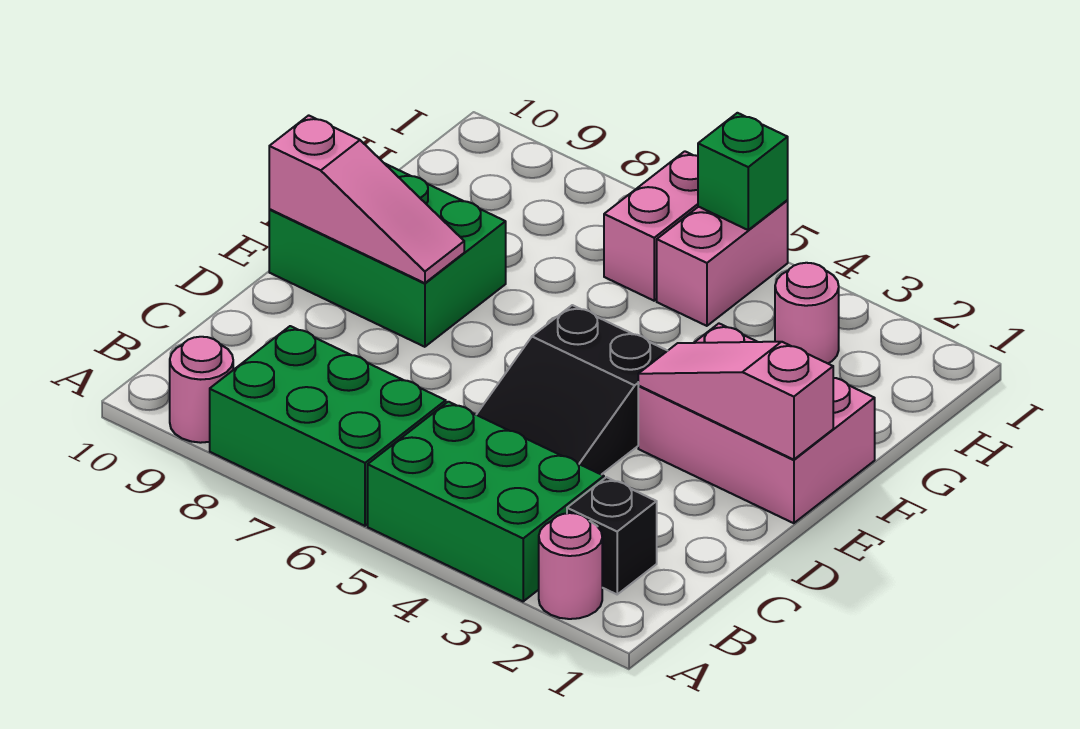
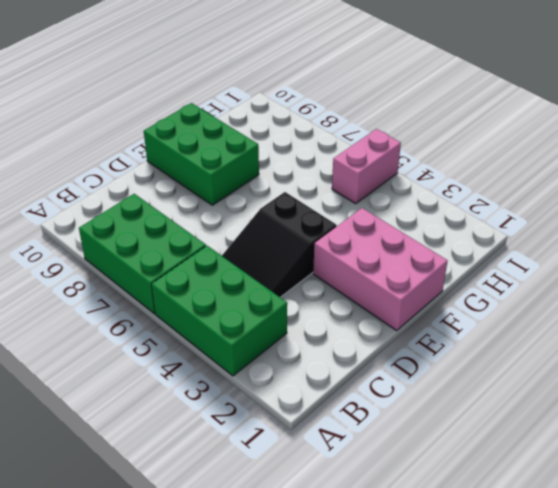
none -> pink round brick A2 level 1
none -> pink round brick A9 level 1
none -> black brick B2 level 1

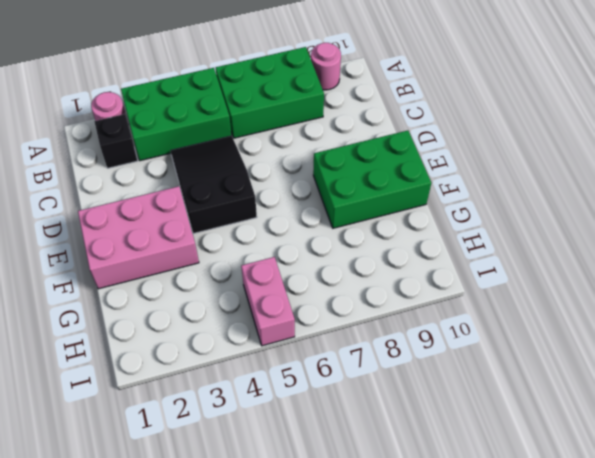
none -> pink round brick H3 level 1
none -> pink brick H6:I6 level 1
none -> pink slope E1:E3 level 2 top 1

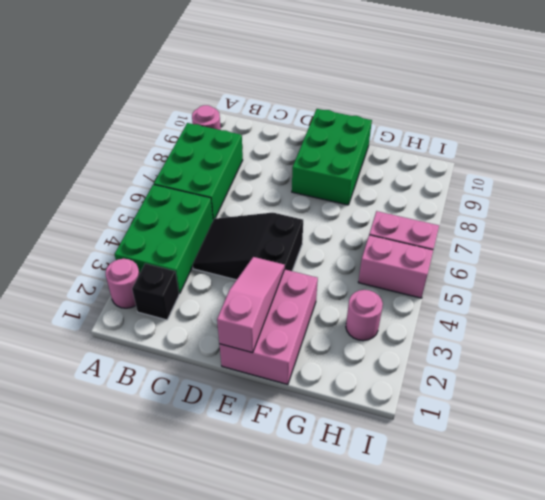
none -> pink slope E8:E10 level 2 top 10
none -> green brick I5 level 2

